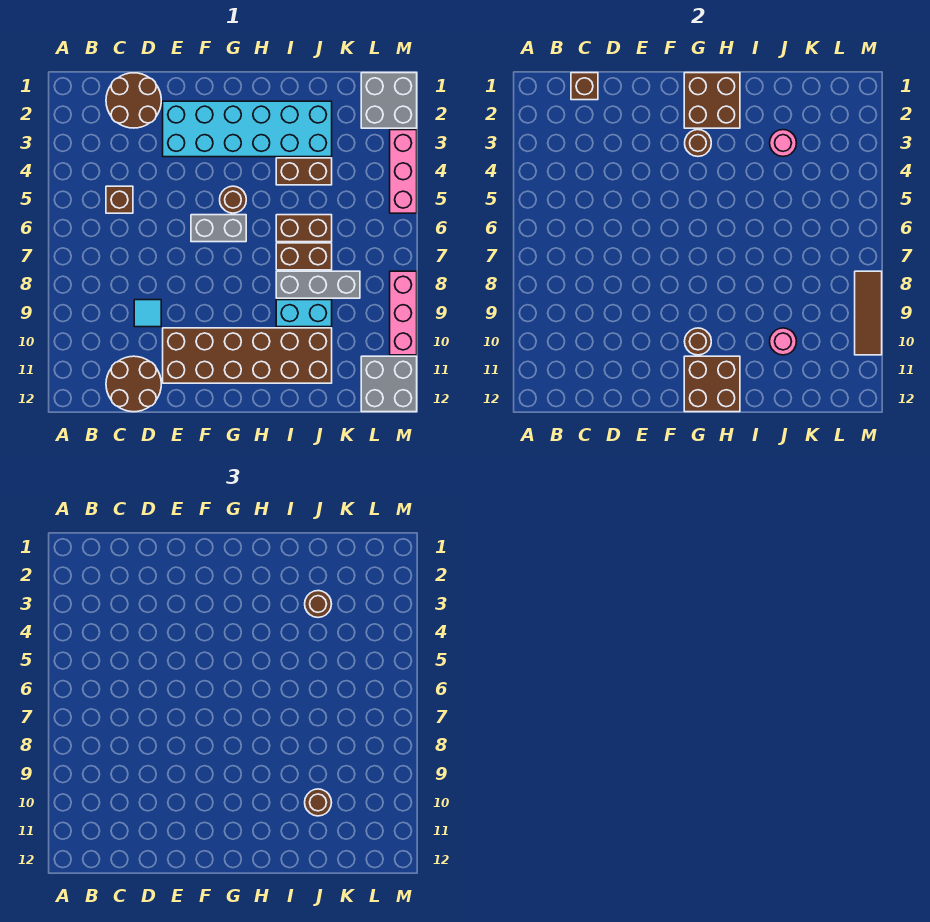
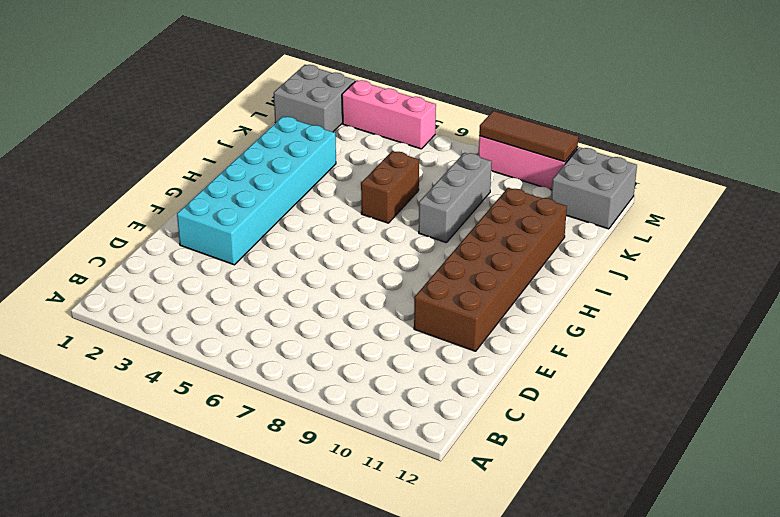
none -> brown round brick C1:D2 level 1
none -> brown brick C5 level 1
none -> brown round brick C11:D12 level 1

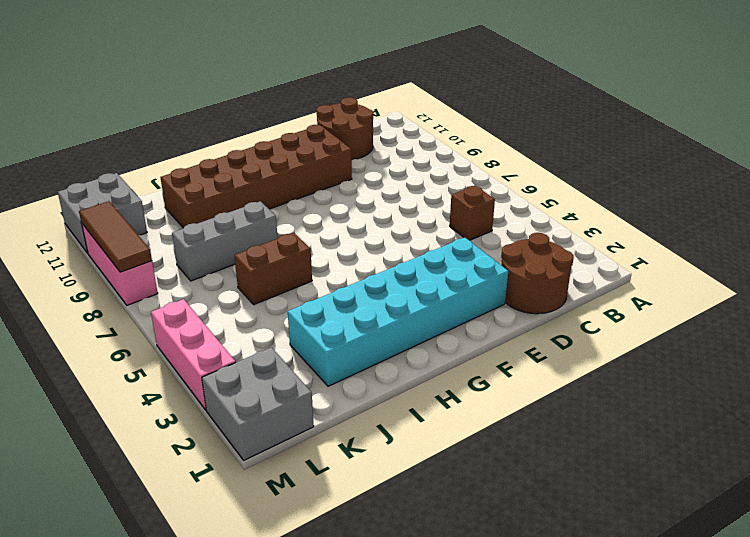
none -> cyan tile D9 level 1
none -> grey brick F6:G6 level 1
none -> brown round brick G5 level 1

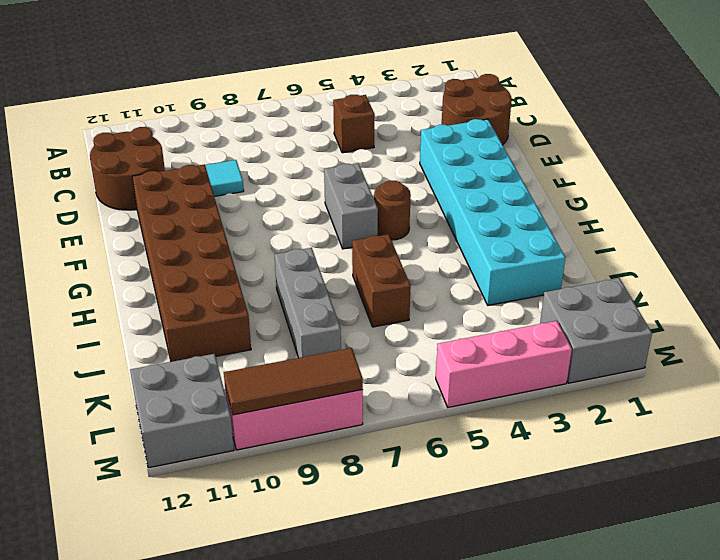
none -> brown brick I4:J4 level 1
none -> brown brick I7:J7 level 1
none -> cyan brick I9:J9 level 1

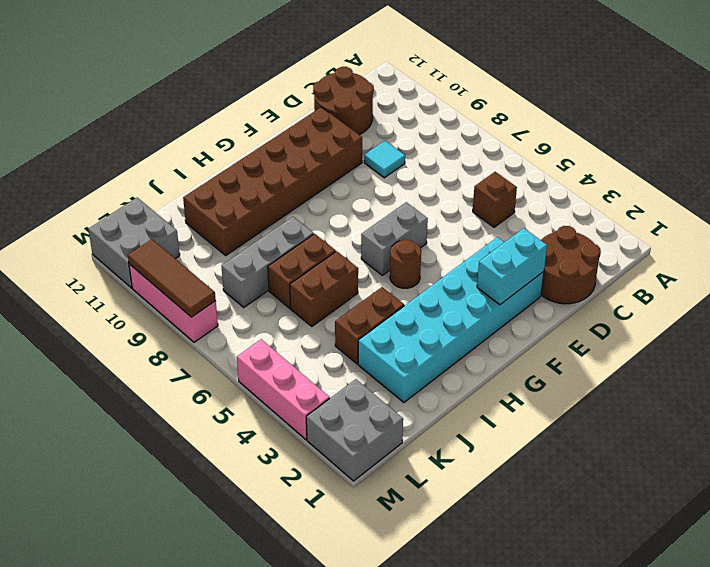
cyan brick E2:F2 level 2 -> cyan brick I9:J9 level 1
none -> brown brick C1 level 2
none -> brown brick G1:H2 level 2
none -> brown round brick G3 level 2

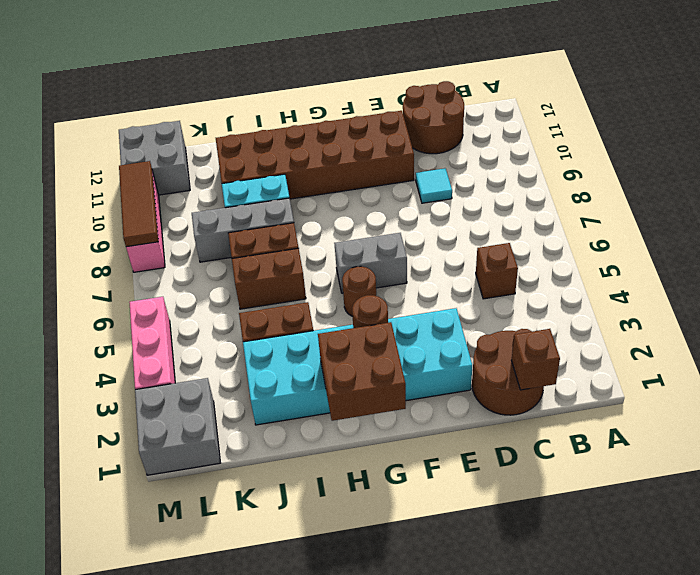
none -> brown round brick G10 level 2
none -> brown brick G11:H12 level 2
none -> pink round brick J3 level 2

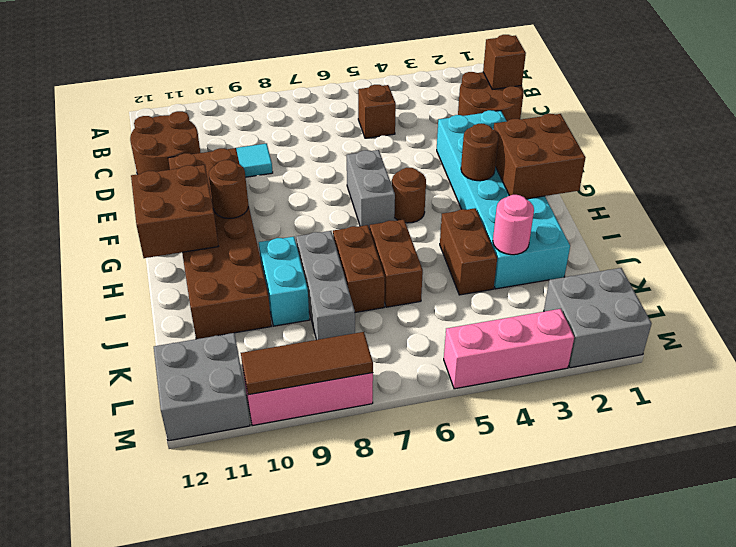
none -> pink round brick J10 level 2
none -> brown round brick J3 level 3
none -> brown round brick J10 level 3

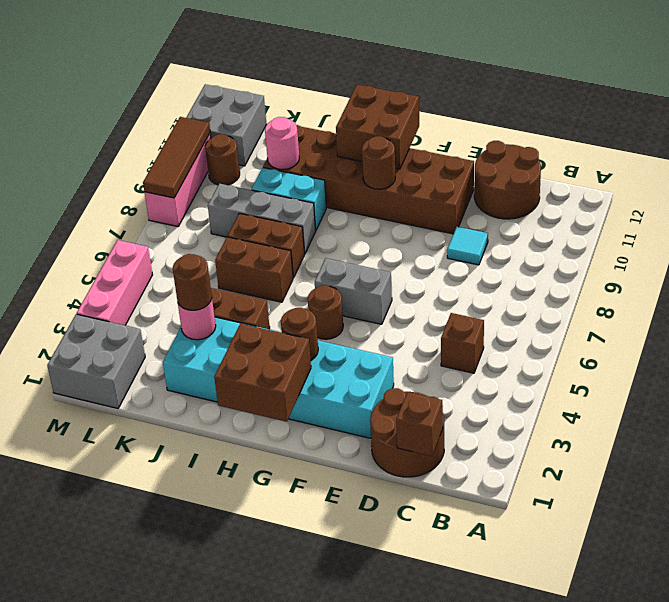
brown round brick L10 level 1 -> brown round brick J10 level 3

